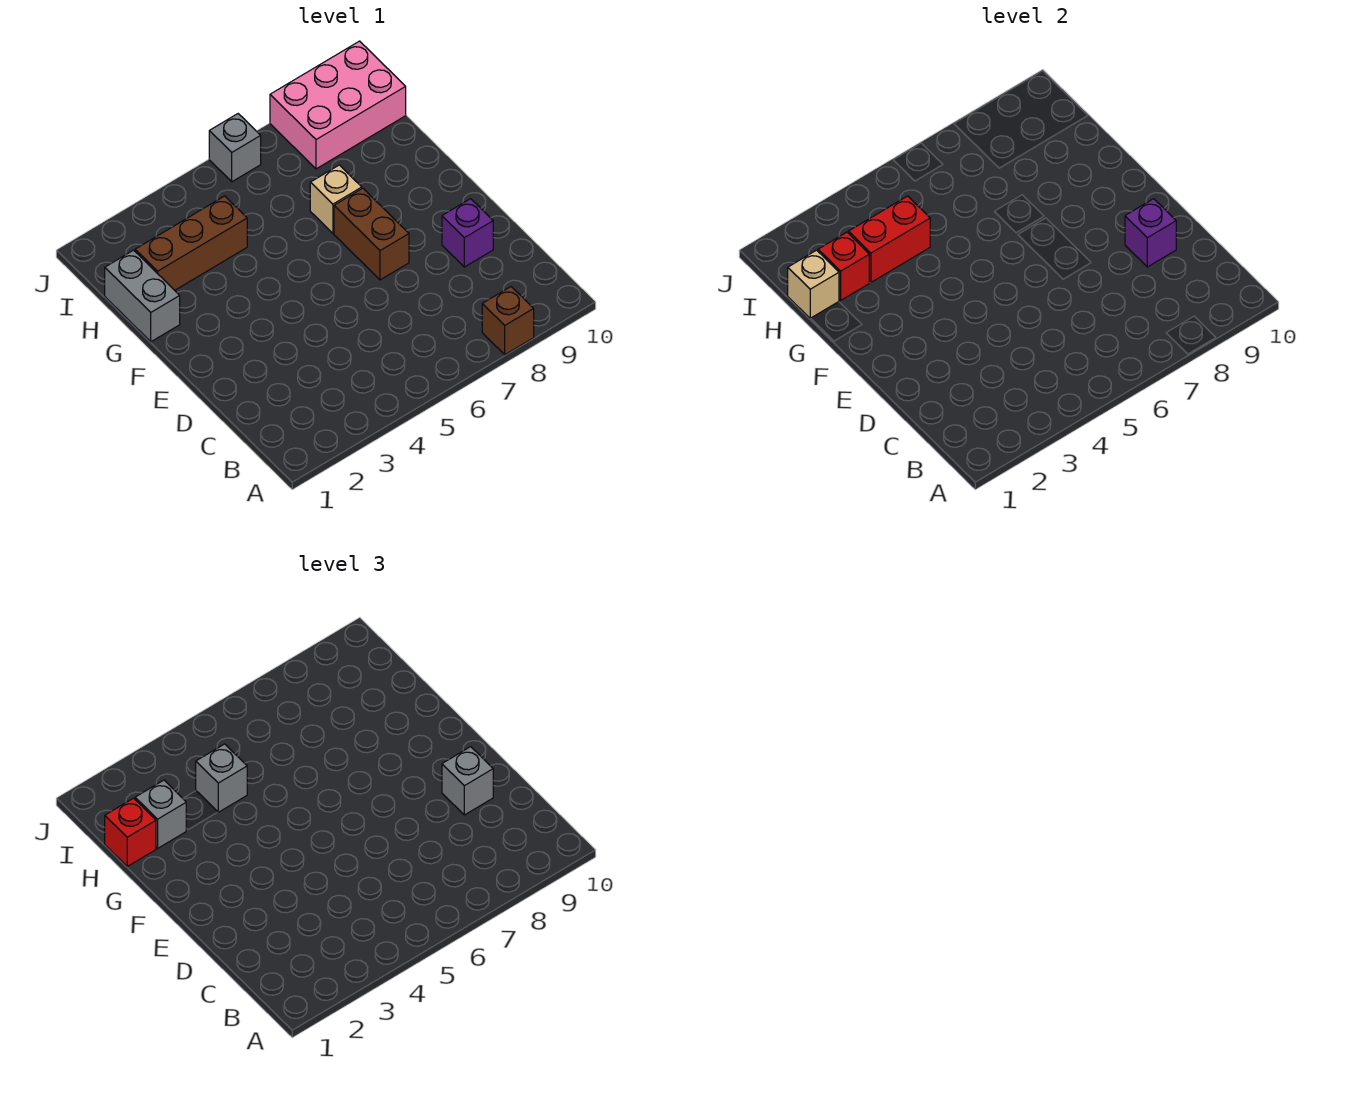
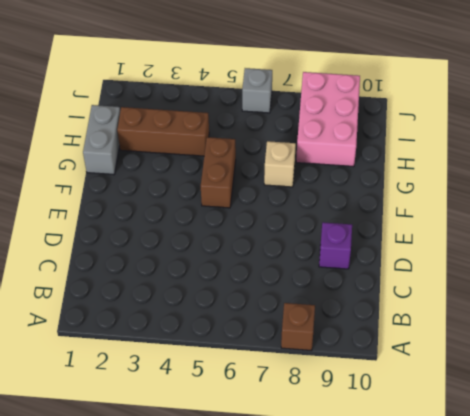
brown brick F5:G5 level 1 -> brown brick E7:F7 level 1
pink brick H8:J9 level 1 -> pink brick I8:J10 level 1
none -> purple brick D9 level 2
none -> tan brick H1 level 2
none -> red brick H2 level 2

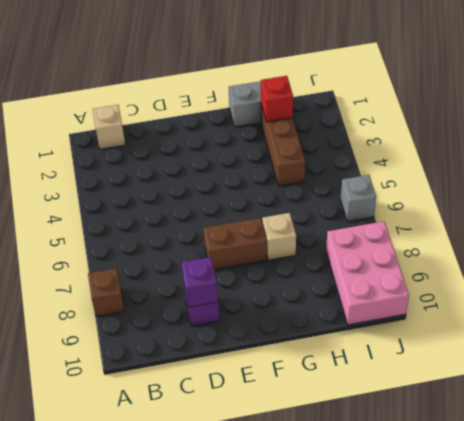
tan brick B1 level 1 -> tan brick H1 level 2
none -> red brick H3:H4 level 2
none -> grey brick D9 level 3
none -> red brick H1 level 3

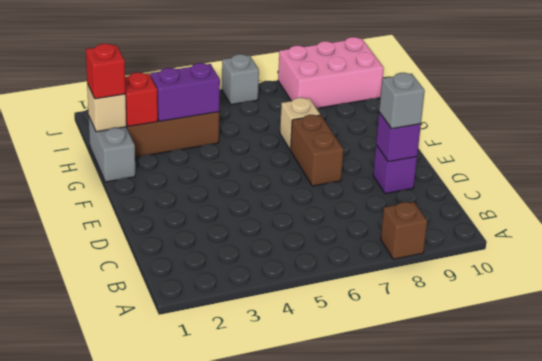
purple brick H3:H4 level 2 -> red brick H3:H4 level 2
none -> grey brick H2 level 3
none -> grey brick H4 level 3

